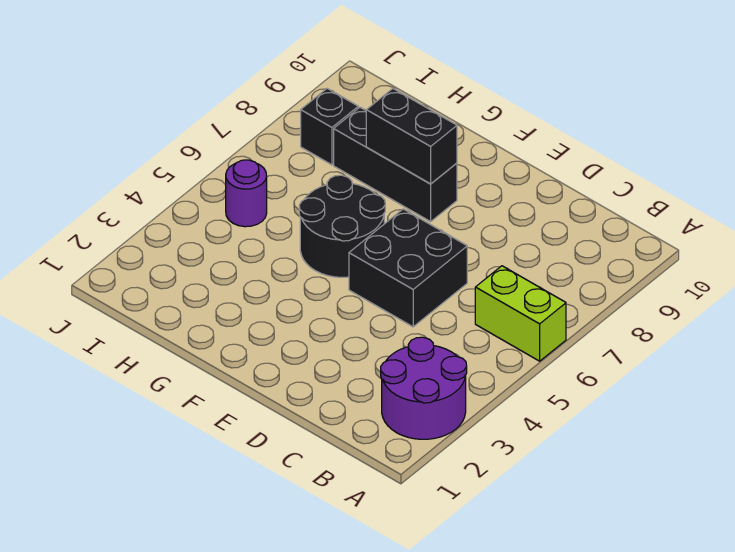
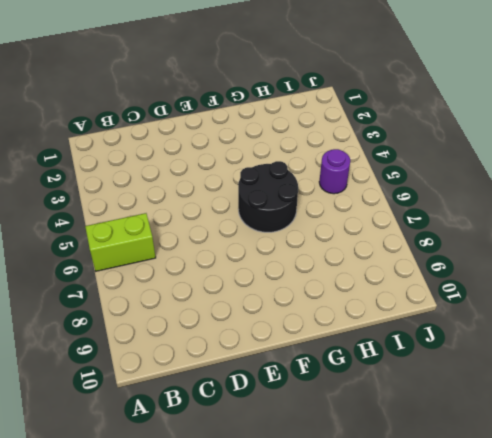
none -> purple round brick A2:B3 level 1
none -> black brick D5:E6 level 1

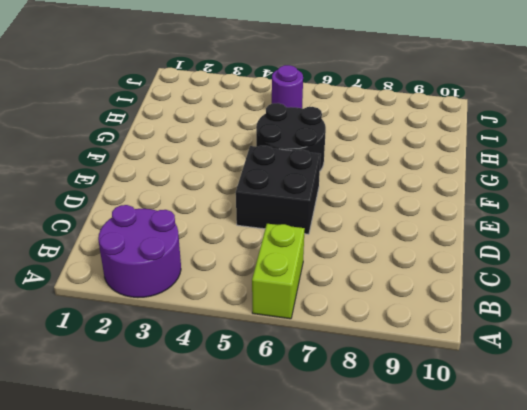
none -> black brick F8:H8 level 1
none -> black brick I8 level 1

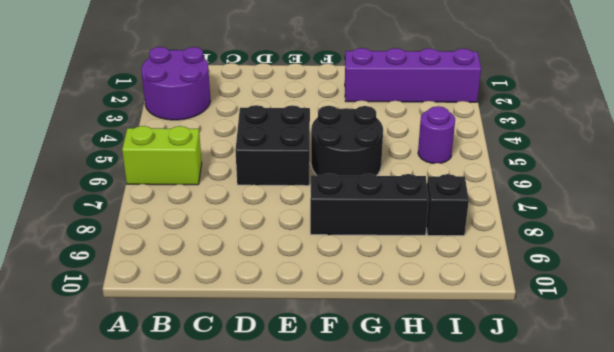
purple brick G2:J2 level 1 -> none
none -> black brick F8:G8 level 2

